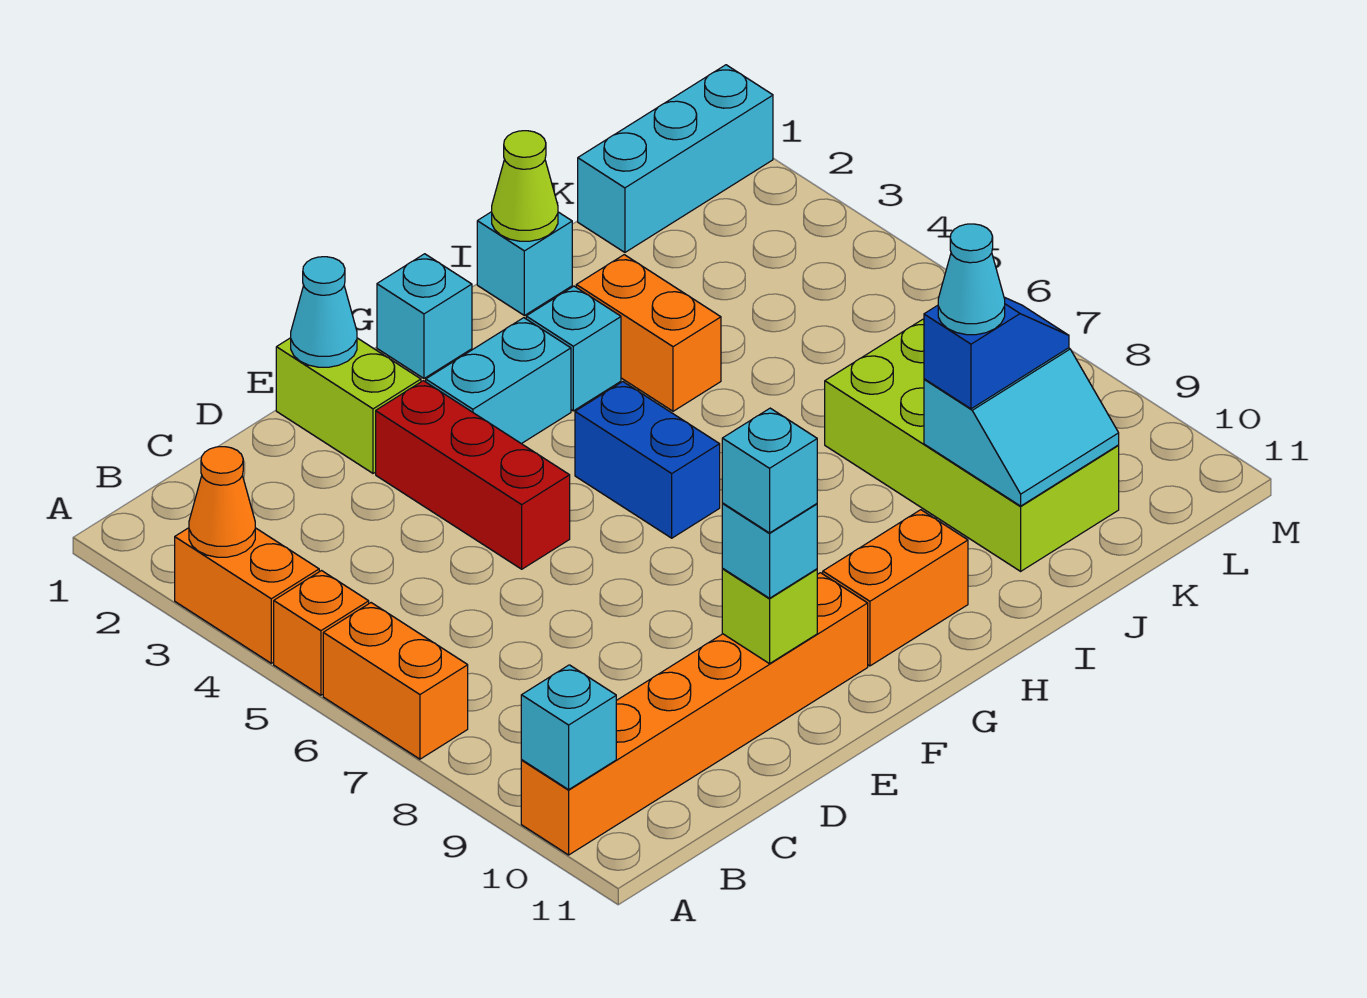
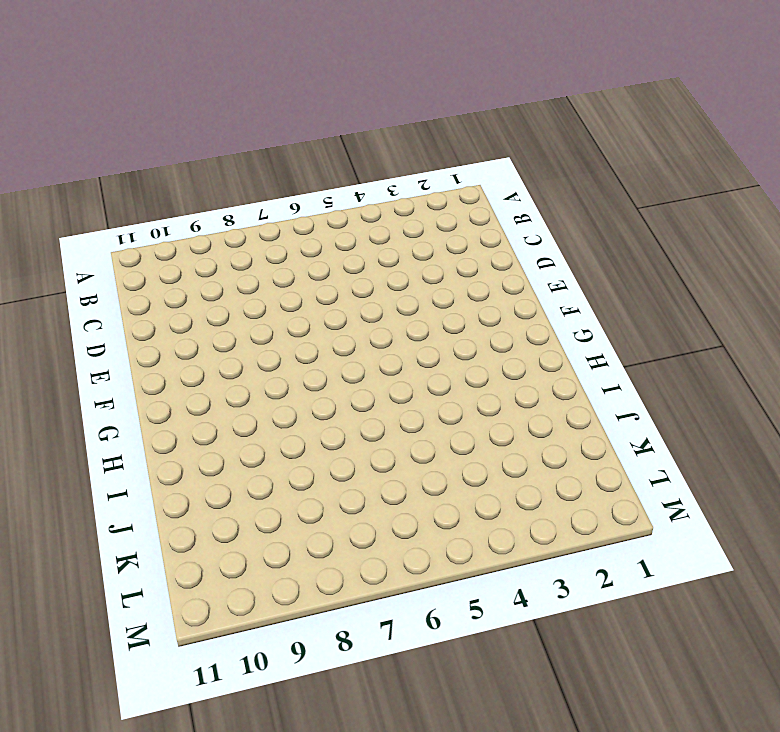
none -> orange brick A3:A4 level 1
none -> orange brick A5 level 1
none -> orange brick A6:A7 level 1

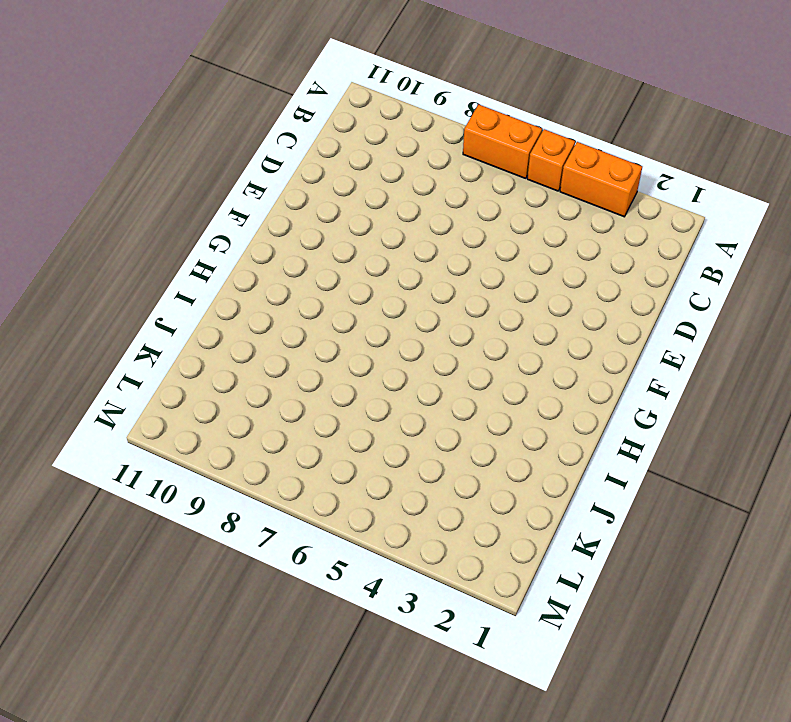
none -> orange brick A10:F10 level 1
none -> lime brick E1:E2 level 1
none -> red brick E3:E5 level 1

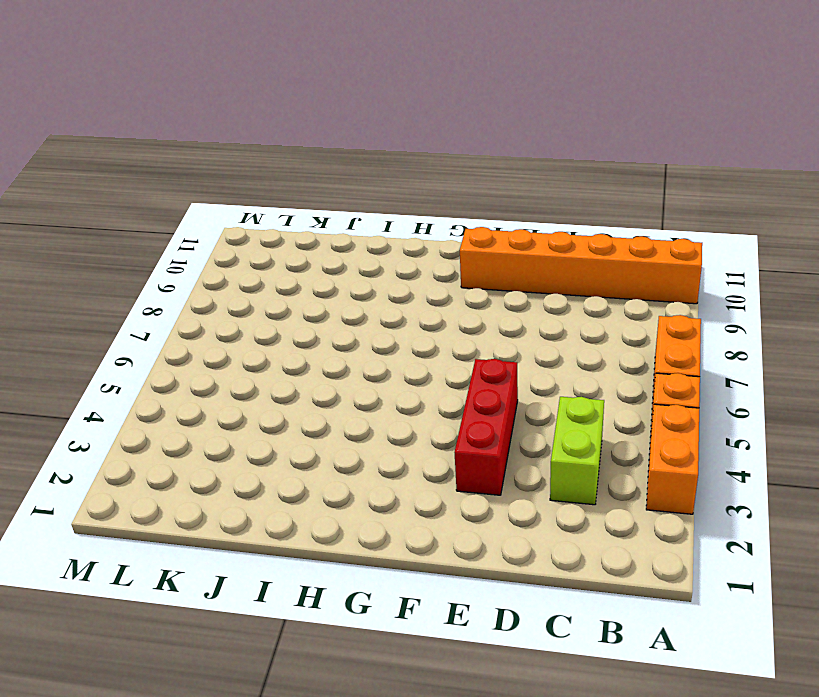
lime brick C3:C4 level 1 -> lime brick E1:E2 level 1
none -> cyan brick F3:G3 level 1
none -> cyan brick G1 level 1
none -> blue brick G5:G6 level 1

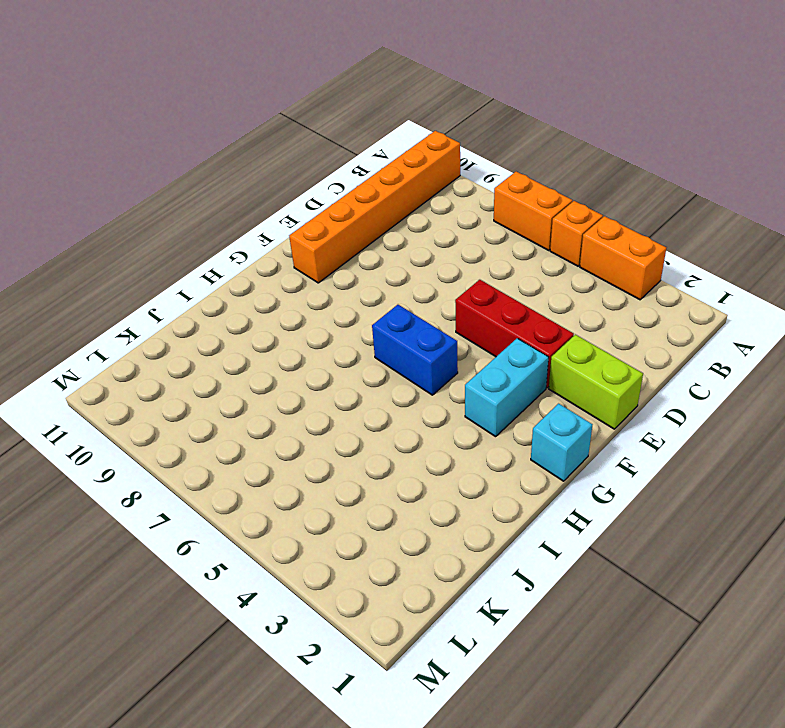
none -> orange brick G10:H10 level 1
none -> cyan brick H3 level 1
none -> cyan brick I1 level 1

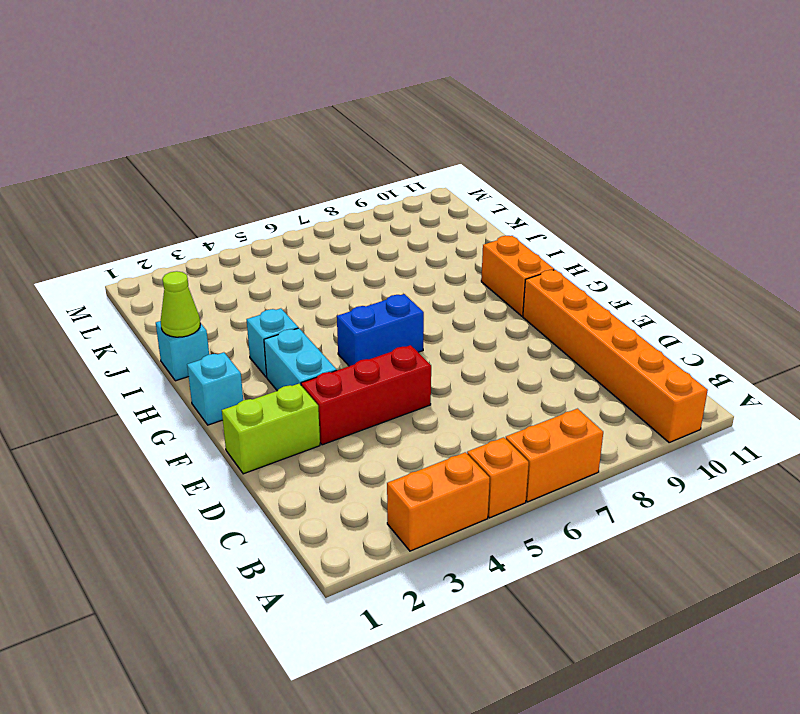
none -> orange brick I3:I4 level 1
none -> lime brick J7:K10 level 1
none -> cyan brick K1:M1 level 1

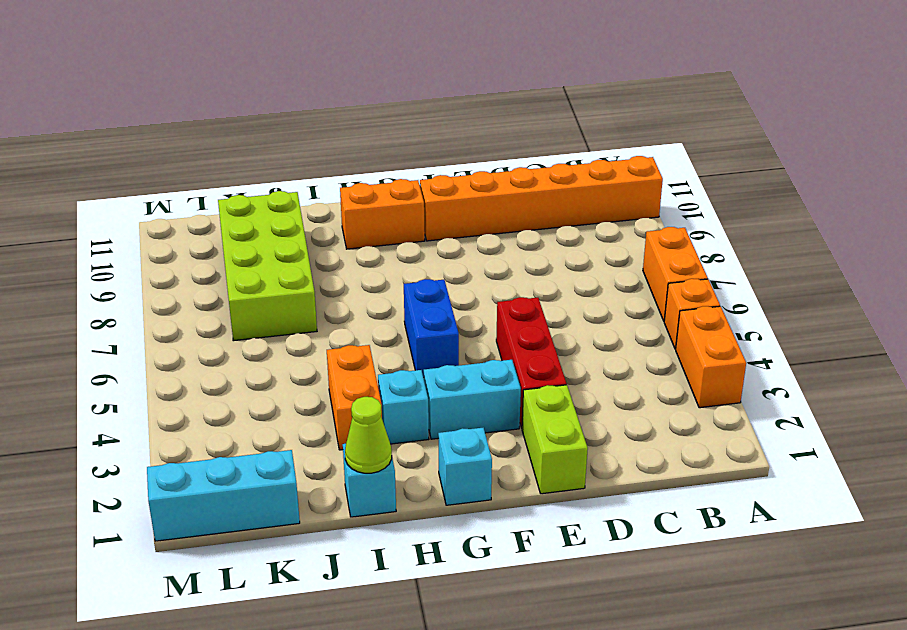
none -> orange cone A3 level 2
none -> cyan brick A10 level 2
none -> cyan cone E1 level 2

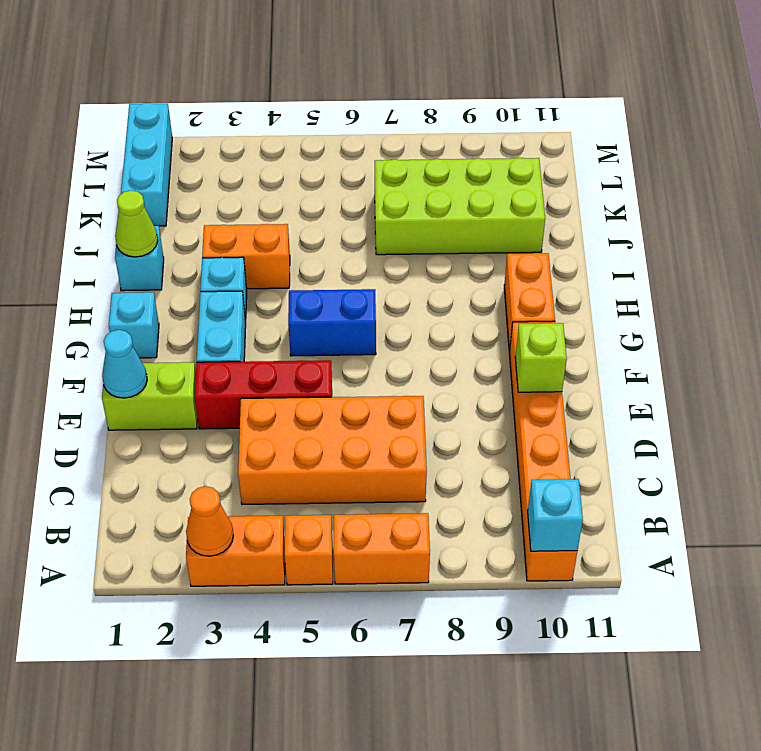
orange brick C4:D7 level 1 -> none
none -> cyan slope J9:K10 level 2 top 9
none -> cyan brick E10 level 3
none -> blue slope J9:K9 level 3 top J

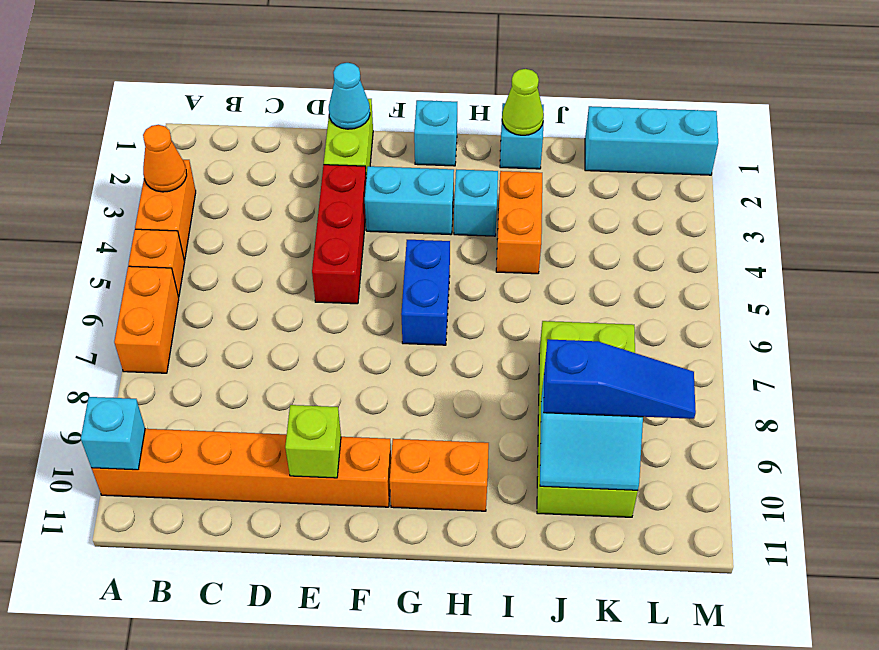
blue slope J9:L9 level 3 top J -> blue slope J9:K9 level 3 top J
none -> cyan brick E10 level 3
none -> cyan brick E10 level 4
none -> cyan cone J9 level 4

